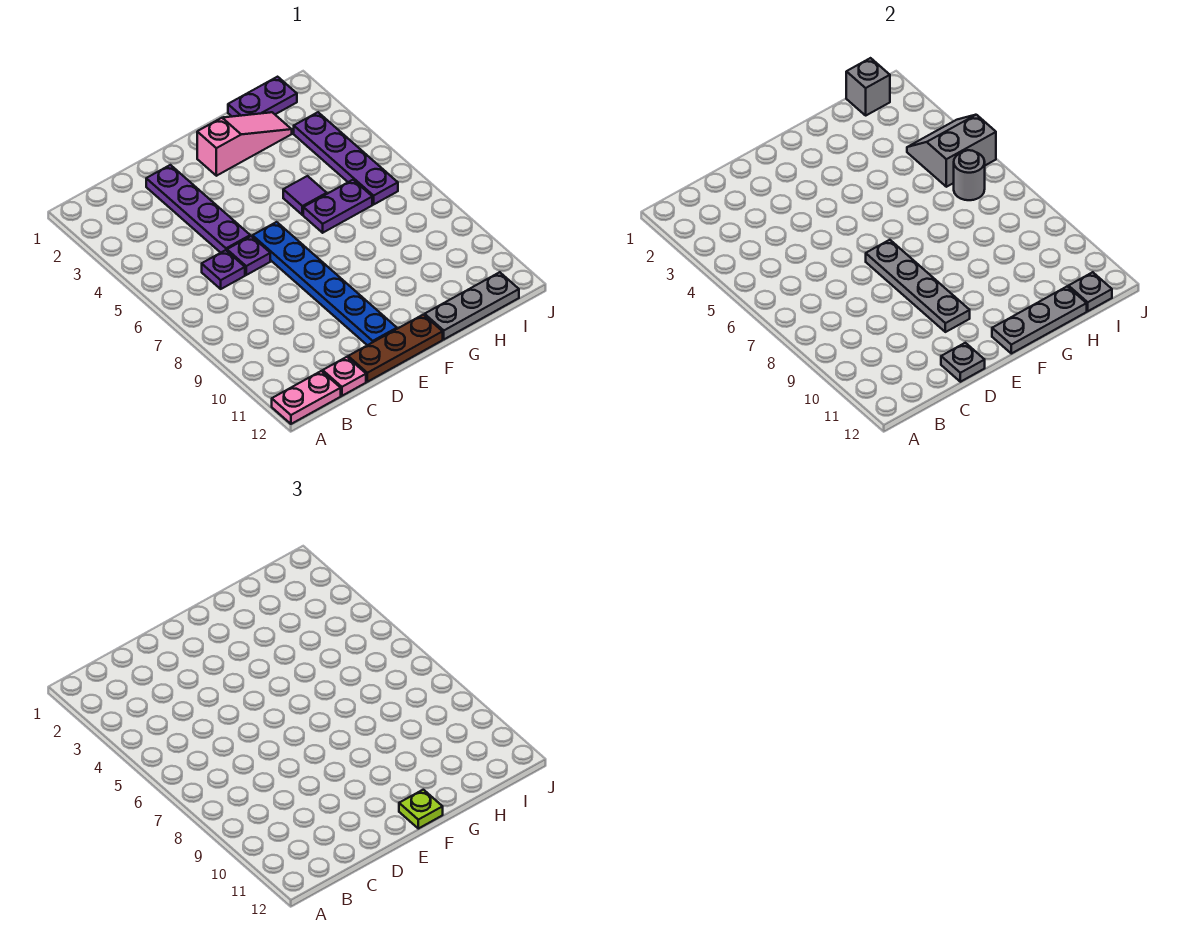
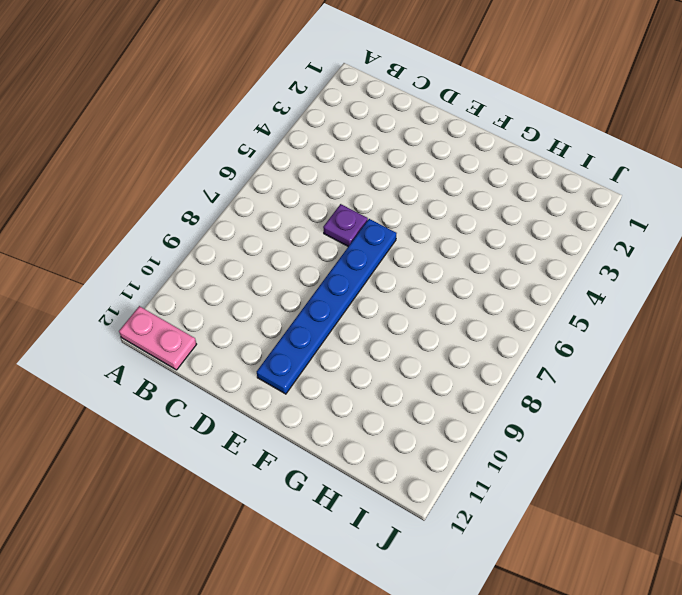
none -> purple plate C6 level 1
none -> pink plate C12 level 1
none -> purple plate D2:D5 level 1

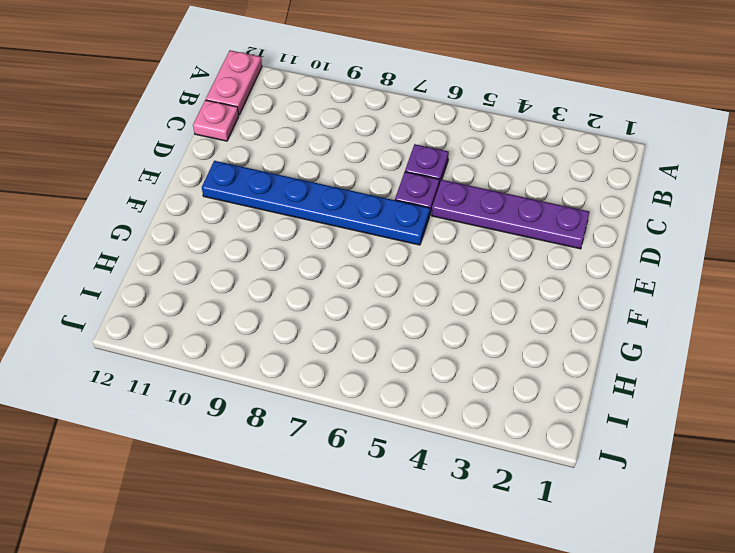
none -> brown plate D12:F12 level 1
none -> pink slope F2:H2 level 1 top F
none -> purple tile G5 level 1

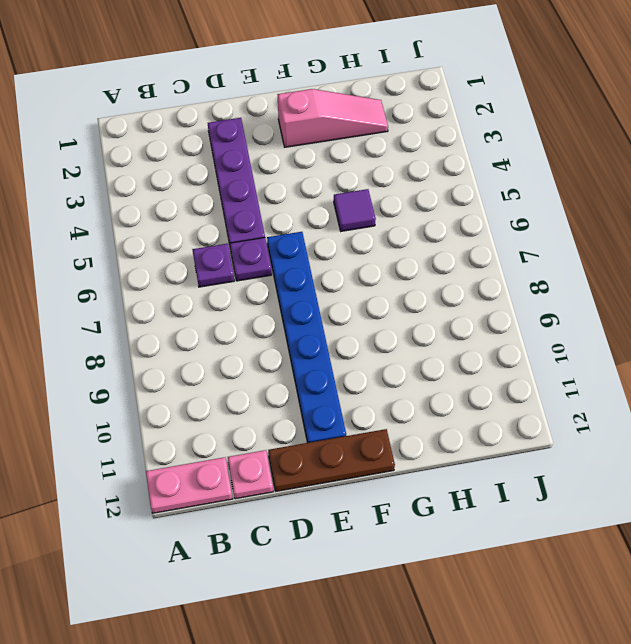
none -> purple plate G6:H6 level 1
none -> grey plate G12:I12 level 1
none -> purple plate H1:I1 level 1

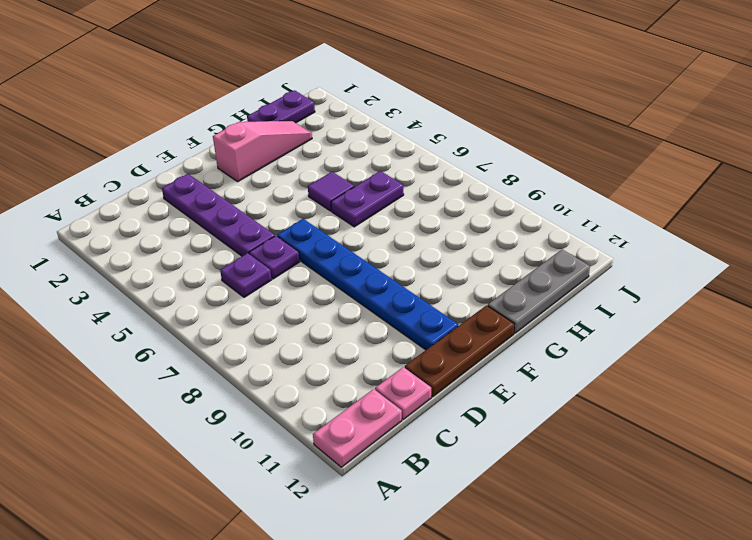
none -> purple plate I3:I6 level 1
none -> grey plate D12 level 2
none -> grey plate E7:E10 level 2

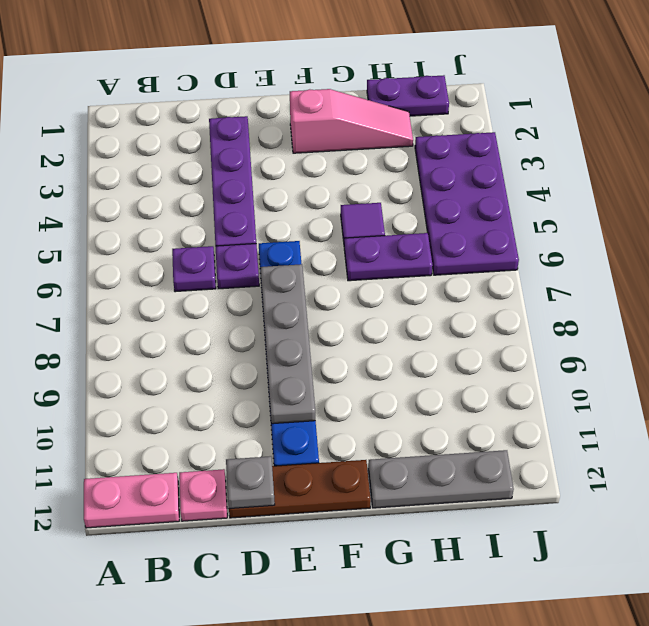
purple plate I3:J6 level 1 -> purple plate I3:I6 level 1
none -> grey plate F12:H12 level 2
none -> grey brick I1 level 2
none -> grey slope I4:J5 level 2 top 5

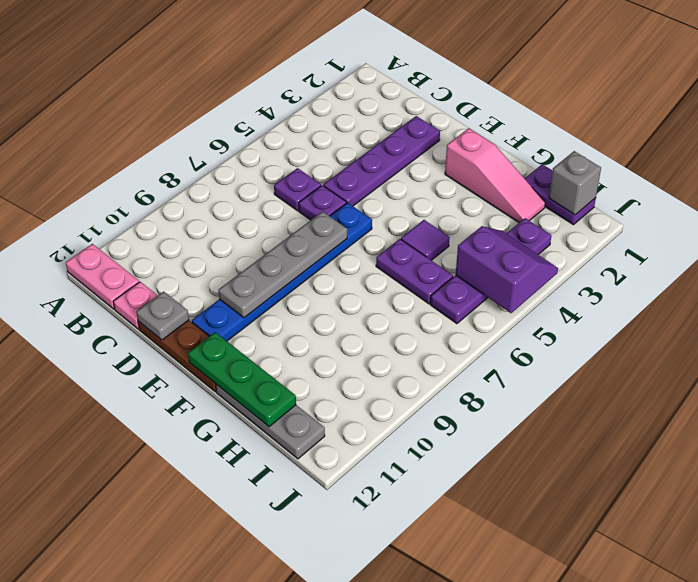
green plate F12:H12 level 2 -> grey plate F12:H12 level 2
purple slope I4:J5 level 2 top 5 -> grey slope I4:J5 level 2 top 5
none -> grey round brick I6 level 2
none -> grey plate I12 level 2
none -> lime plate F12 level 3

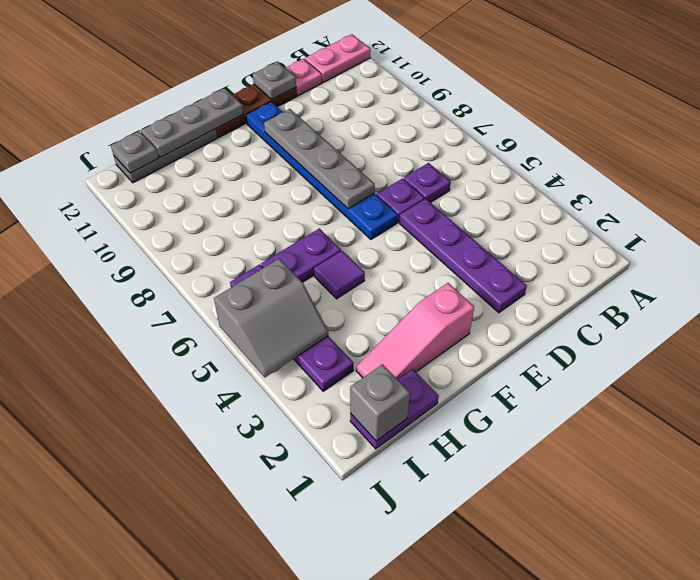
none -> grey round brick I6 level 2
none -> lime plate F12 level 3

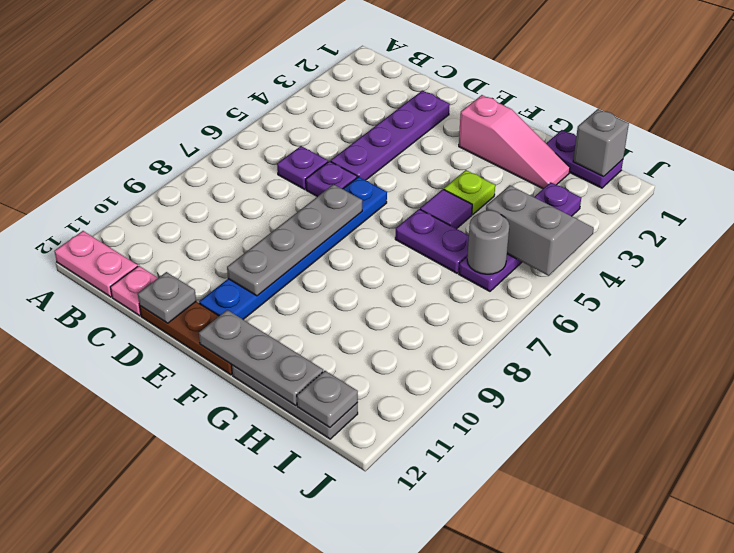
lime plate G4 level 1 -> lime plate F12 level 3

